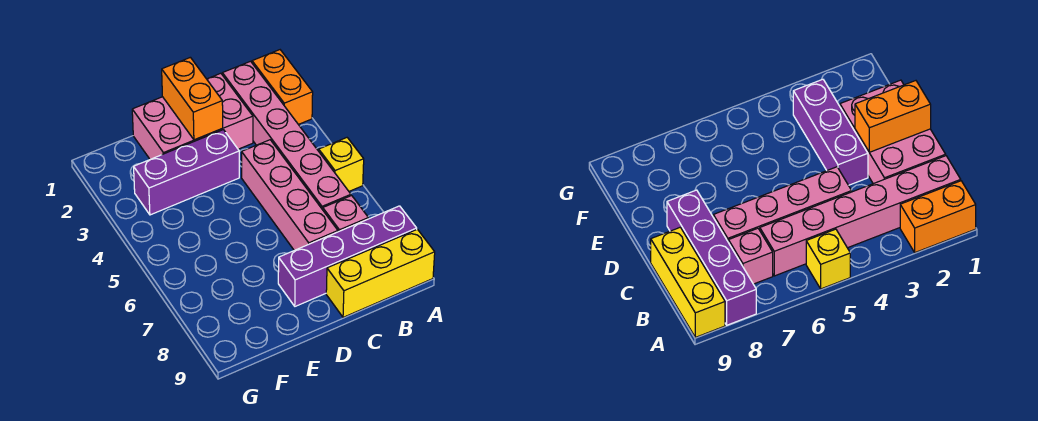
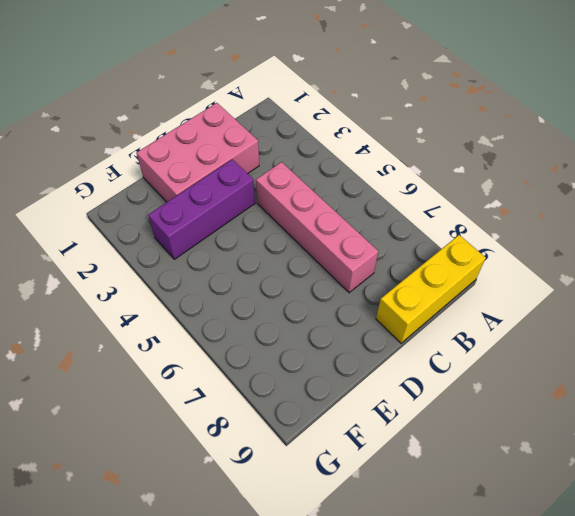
none -> orange brick A1:A2 level 1
none -> yellow brick A5 level 1

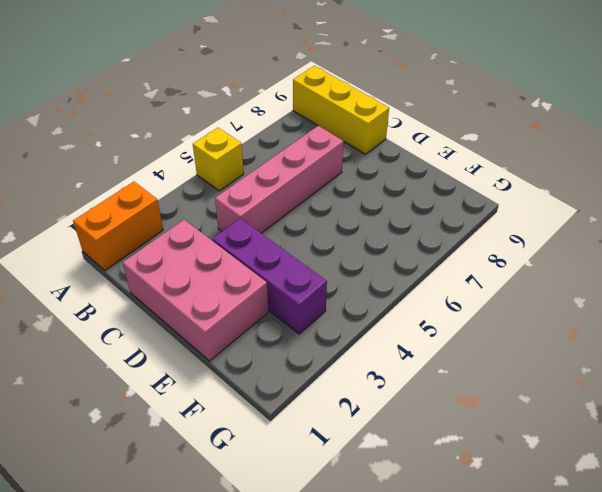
none -> purple brick A8:D8 level 1
none -> pink brick B1:B6 level 1

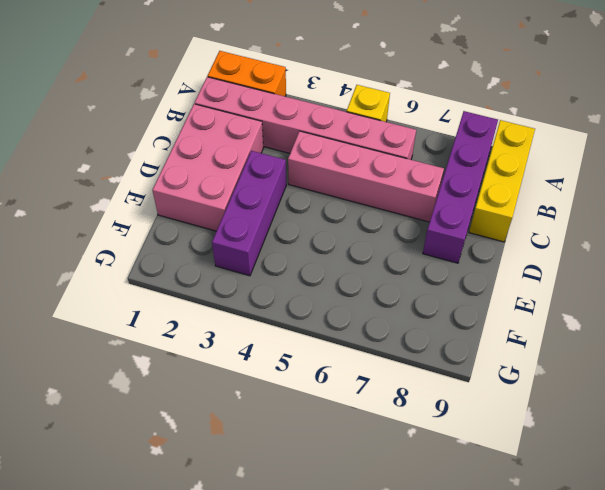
none -> pink brick B7 level 1
none -> orange brick D1:D2 level 2

